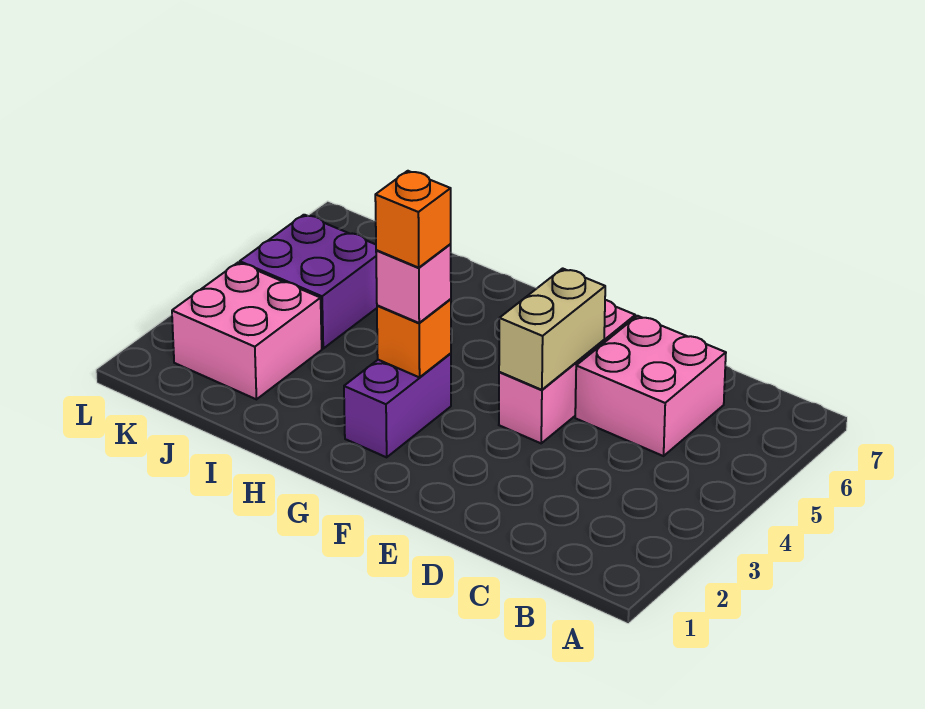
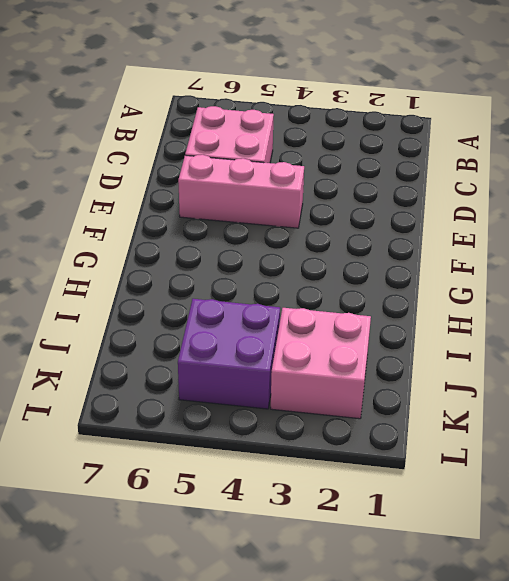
none -> purple brick G2:G3 level 1
none -> tan brick E4:E5 level 2

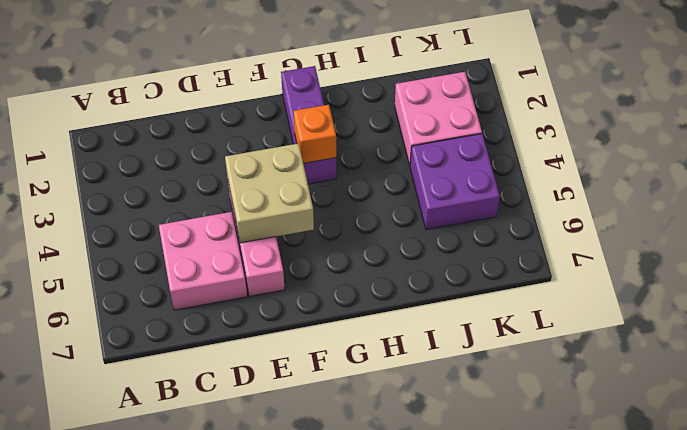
tan brick E4:F5 level 2 -> tan brick E4:E5 level 2
purple brick G1:G3 level 1 -> purple brick G2:G3 level 1
none -> pink brick G3 level 3
none -> orange brick G3 level 4

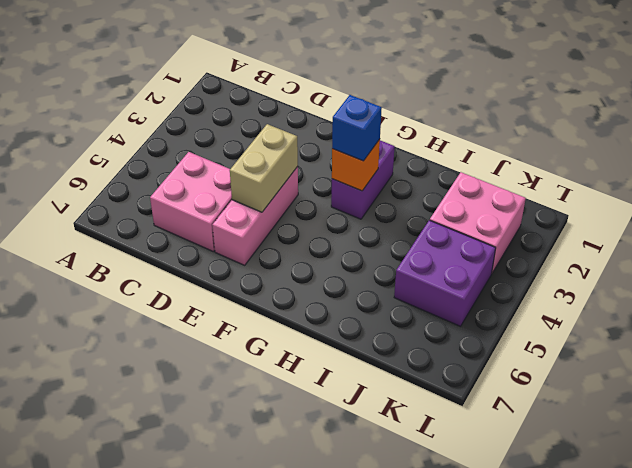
blue brick G3 level 3 -> pink brick G3 level 3
none -> orange brick G3 level 4

